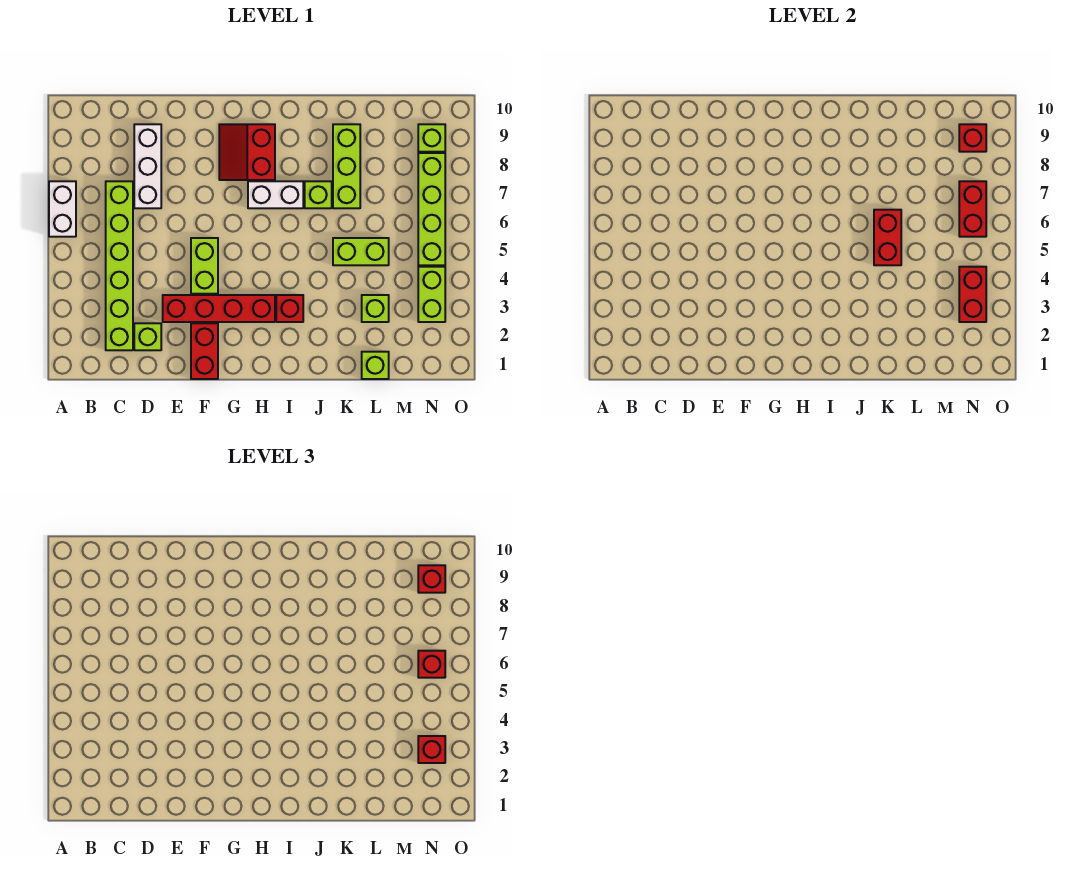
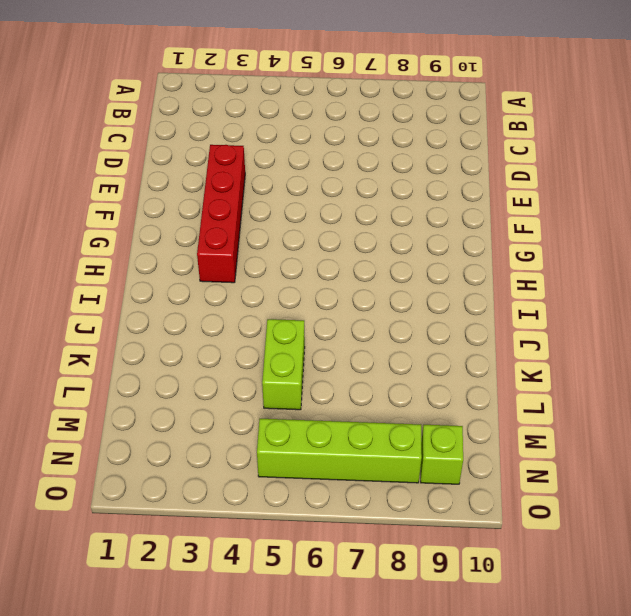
none -> white brick A6:A7 level 1
none -> lime brick C2:C7 level 1
none -> lime brick D2 level 1

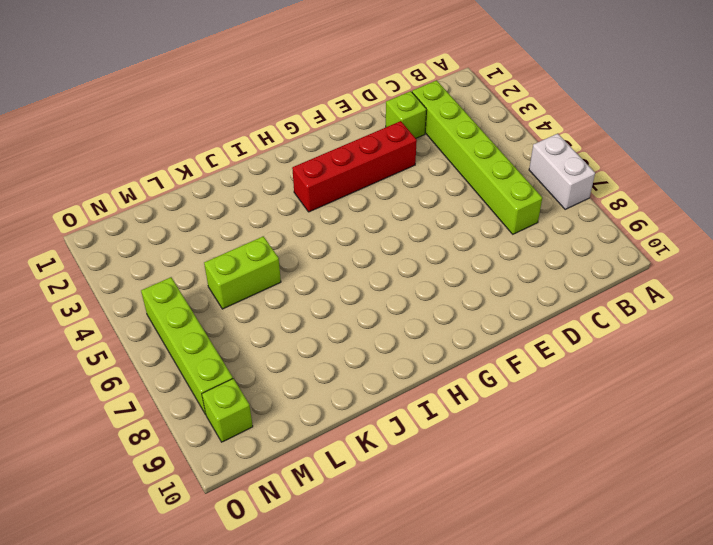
none -> white brick D7:D9 level 1
none -> red brick F1:F2 level 1
none -> lime brick F4:F5 level 1

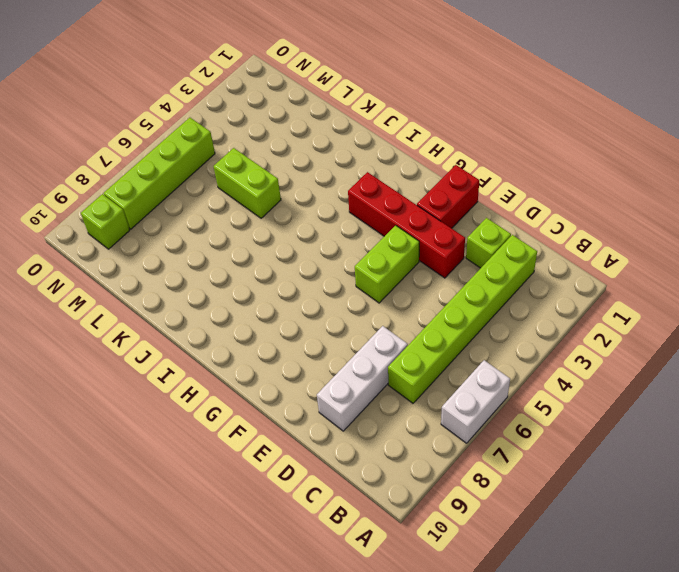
none -> red slope G8:H9 level 1 top H
none -> white brick H7:I7 level 1
none -> red brick I3 level 1

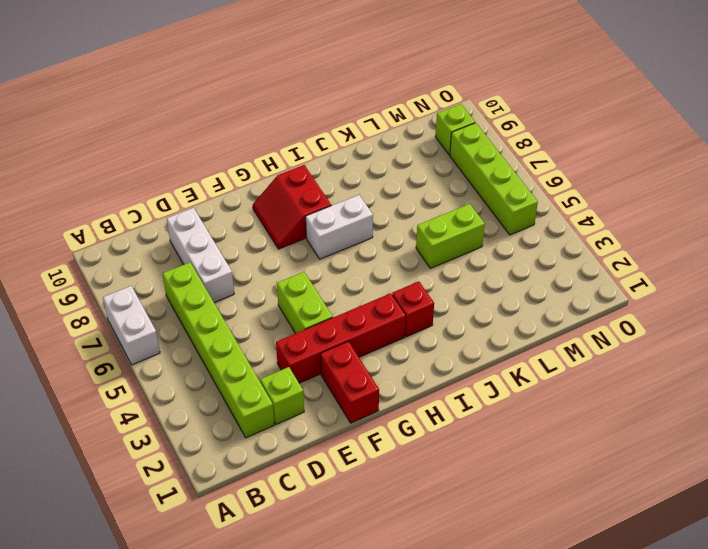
none -> lime brick J7 level 1
none -> lime brick K7:K9 level 1
none -> lime brick L1 level 1

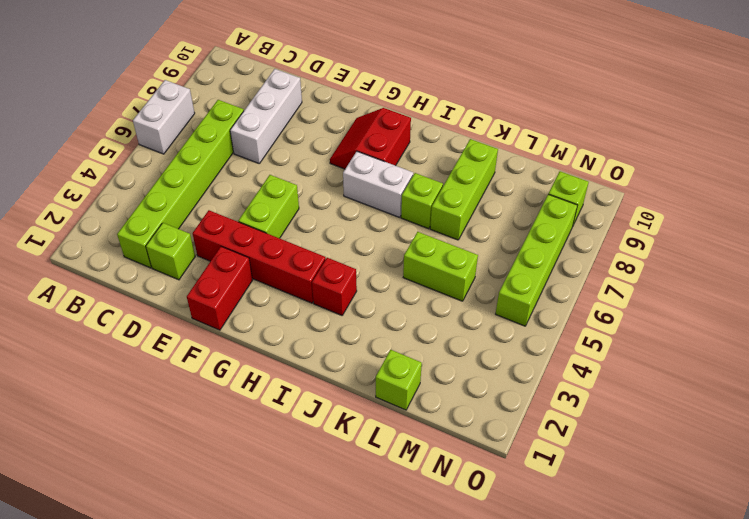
none -> lime brick L3 level 1
none -> lime brick N3:N4 level 1
none -> red brick K5:K6 level 2

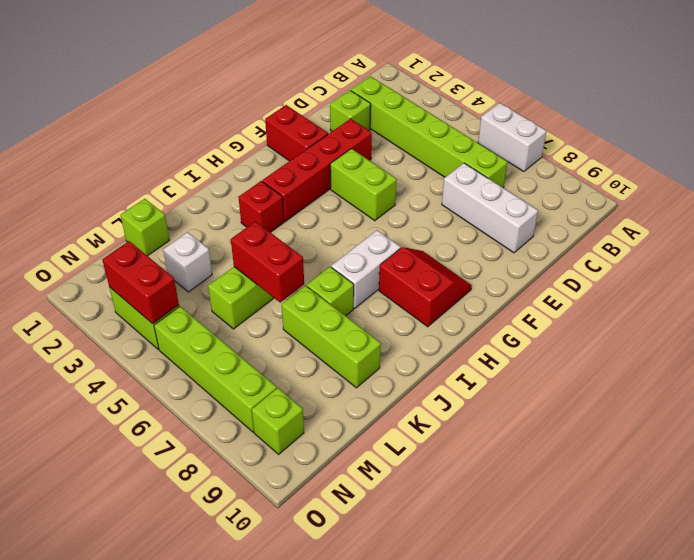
white brick L3 level 1 -> lime brick L3 level 1
none -> red brick N6:N7 level 2
none -> red brick N9 level 2
none -> red brick N3 level 3

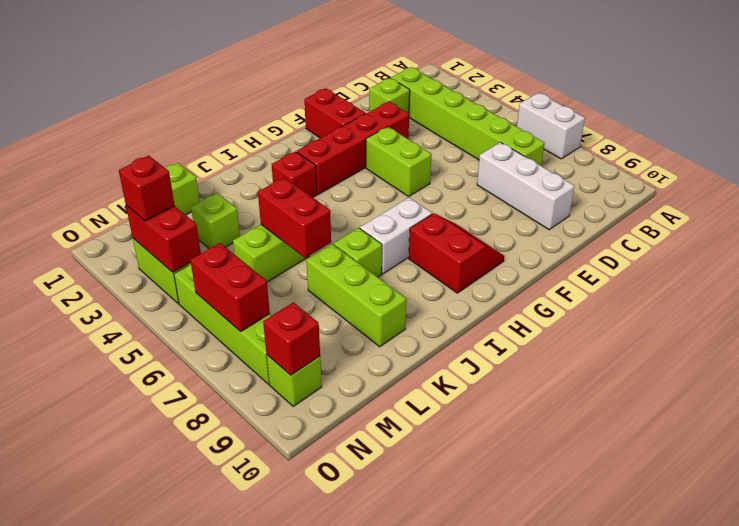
none -> red brick N6 level 3
none -> red brick N9 level 3

